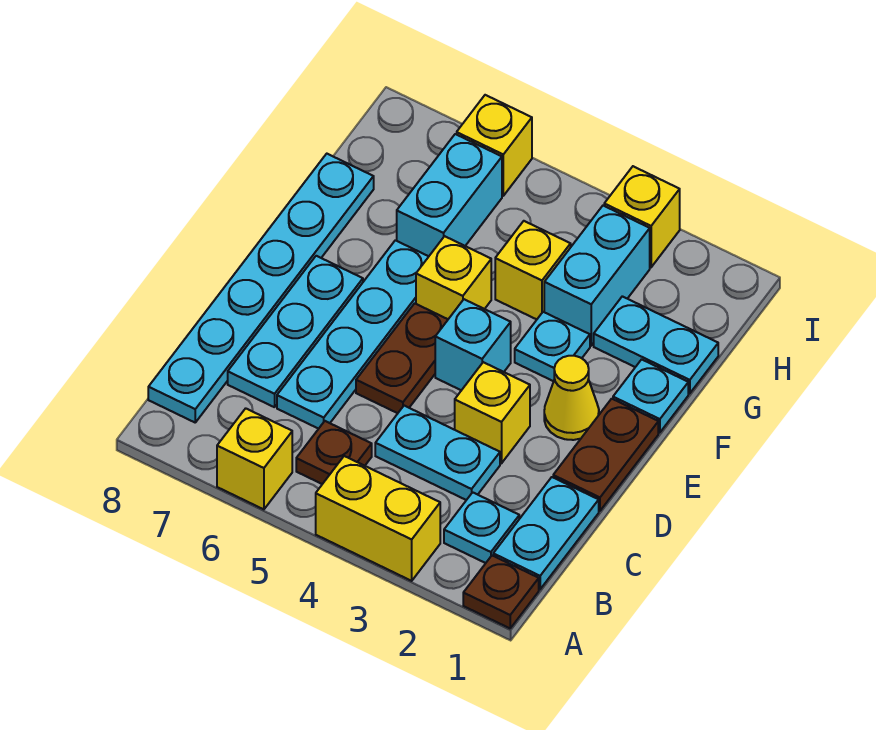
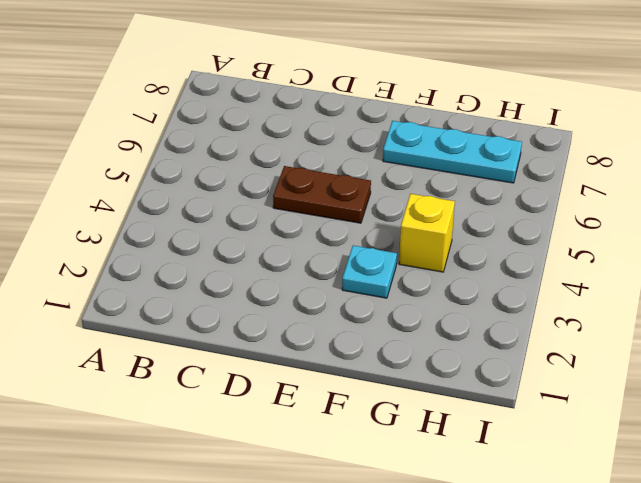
cyan plate F7:H7 level 1 -> cyan plate C7:E7 level 1
none -> brown plate A1 level 1
none -> yellow brick A3:A4 level 1
none -> yellow brick A6 level 1

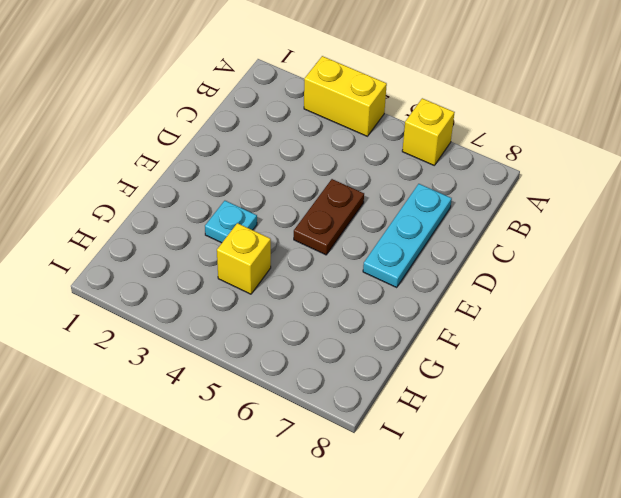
none -> brown plate A1 level 1
none -> cyan plate B1:C1 level 1
none -> cyan plate B2 level 1

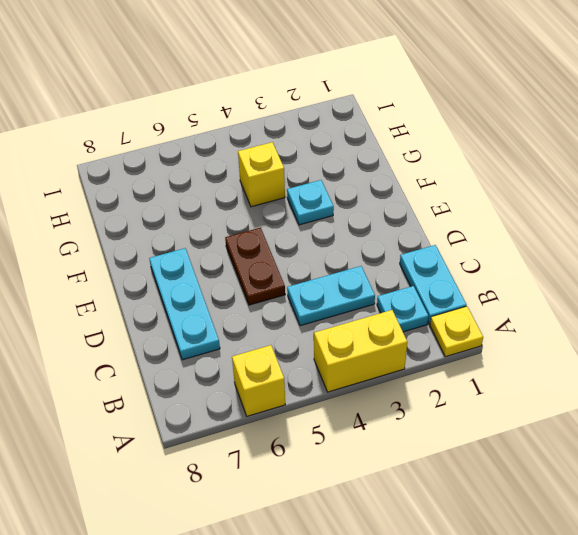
yellow plate A1 level 1 -> brown plate A1 level 1
none -> brown plate B5 level 1
none -> cyan plate B8:G8 level 1
none -> cyan plate C6:F6 level 1

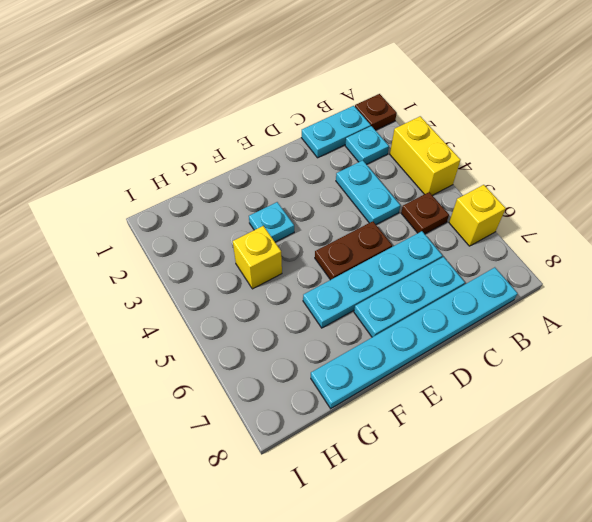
none -> brown plate D1:E1 level 1
none -> yellow brick D3 level 1
none -> yellow cone E2 level 1

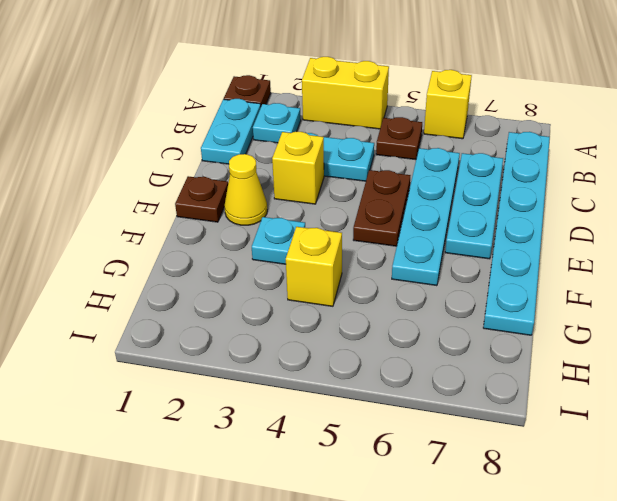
brown plate E1 level 1 -> brown plate D1:E1 level 1
none -> cyan brick E4 level 1
none -> cyan plate F1 level 1
none -> yellow brick F5 level 1

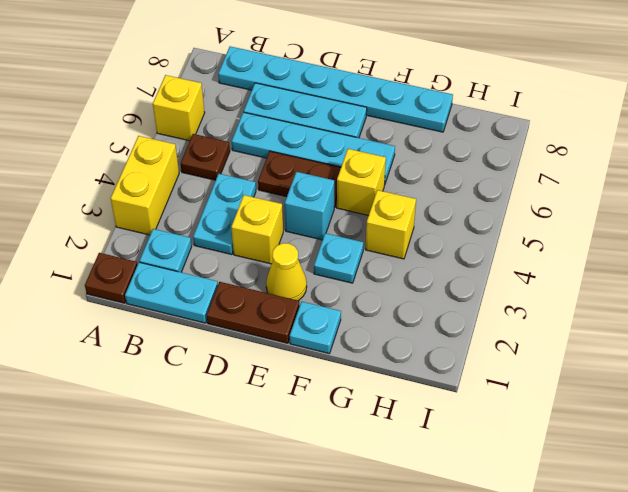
none -> cyan plate G1:G2 level 1
none -> cyan brick G3:H3 level 1
none -> cyan brick G6:H6 level 1

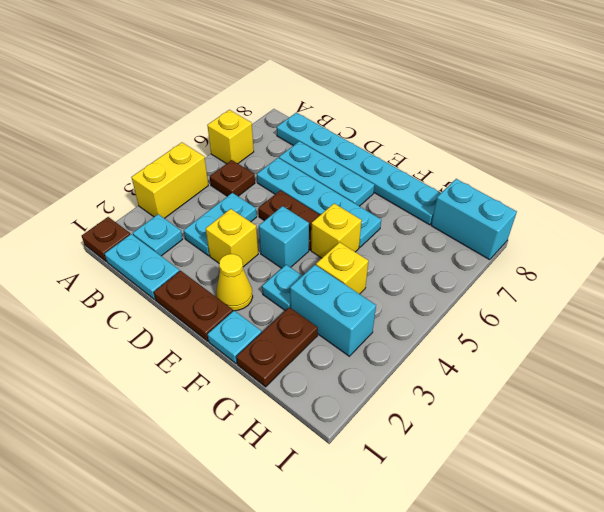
brown plate G1:G2 level 1 -> cyan plate G1:G2 level 1
cyan brick H8:I8 level 1 -> cyan brick G6:H6 level 1
none -> yellow brick I3 level 1
none -> yellow brick I6 level 1

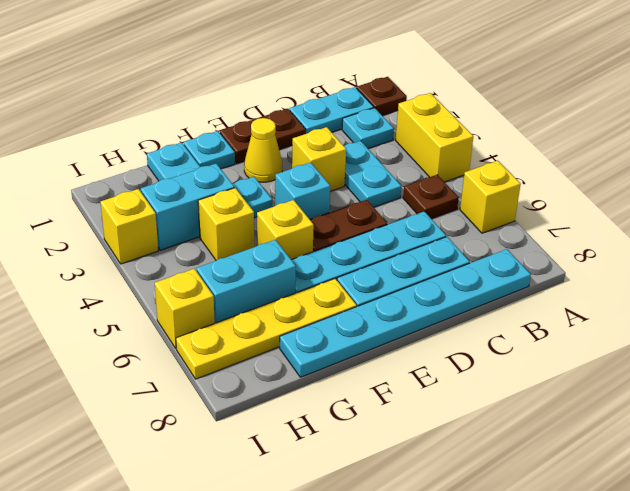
yellow plate F7:I7 level 1 -> none

